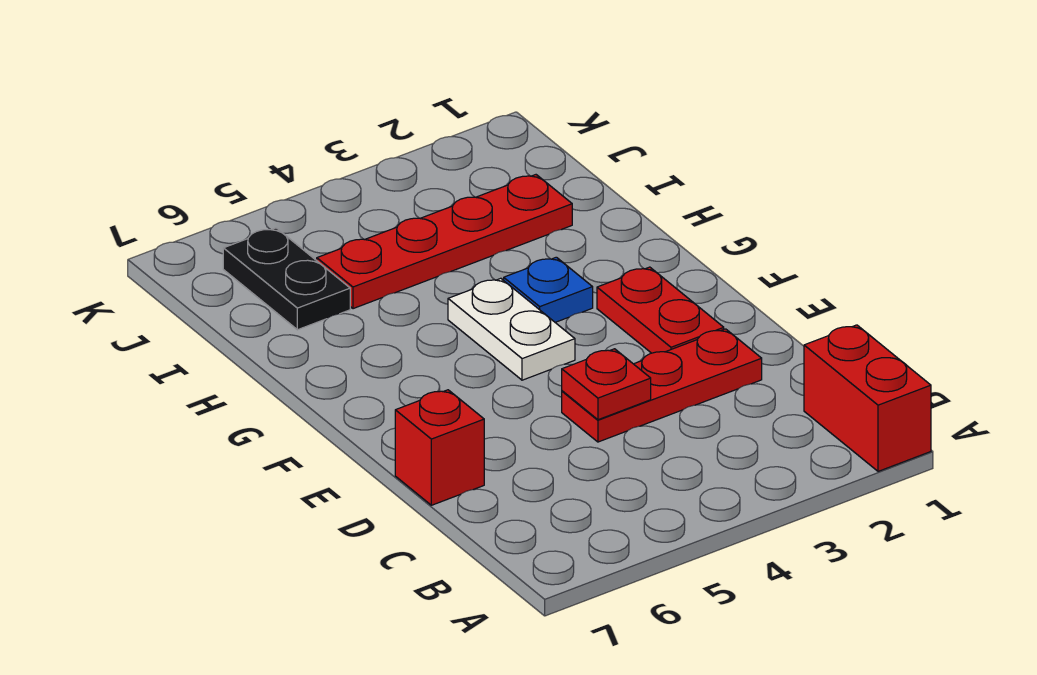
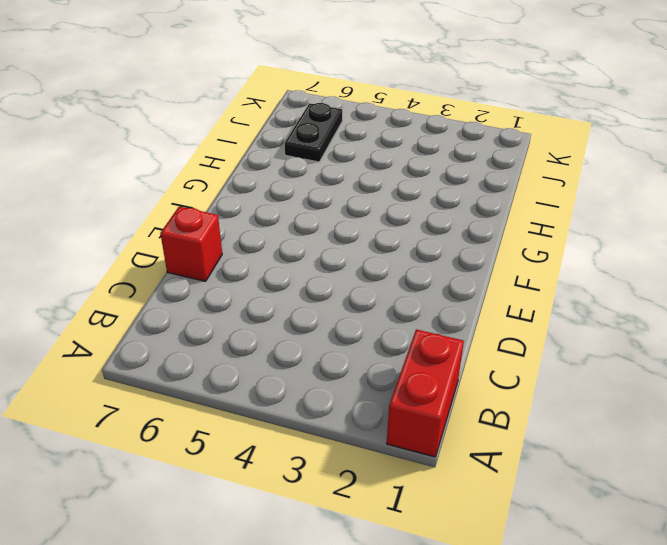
none -> red plate D2:D4 level 1
none -> red plate E2:F2 level 1

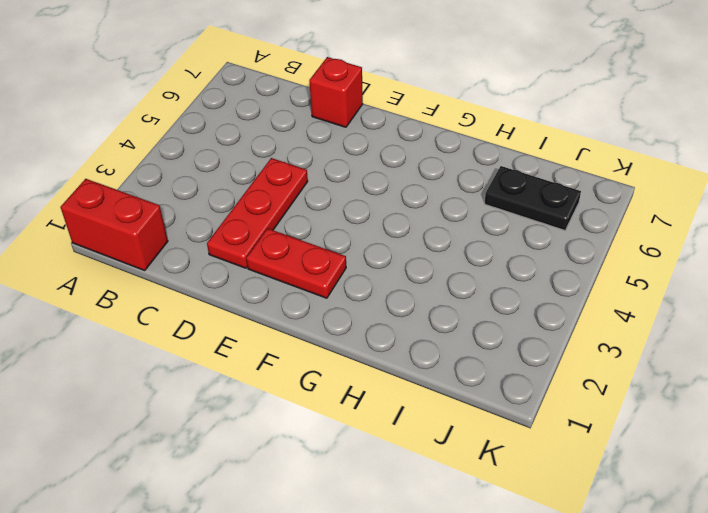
none -> white plate F4:G4 level 1
none -> blue plate G3 level 1

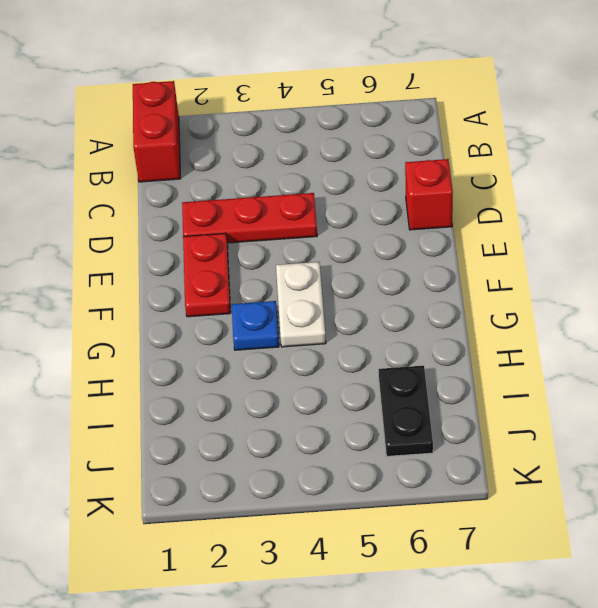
none -> red plate I2:I5 level 1
none -> red plate D4 level 2

